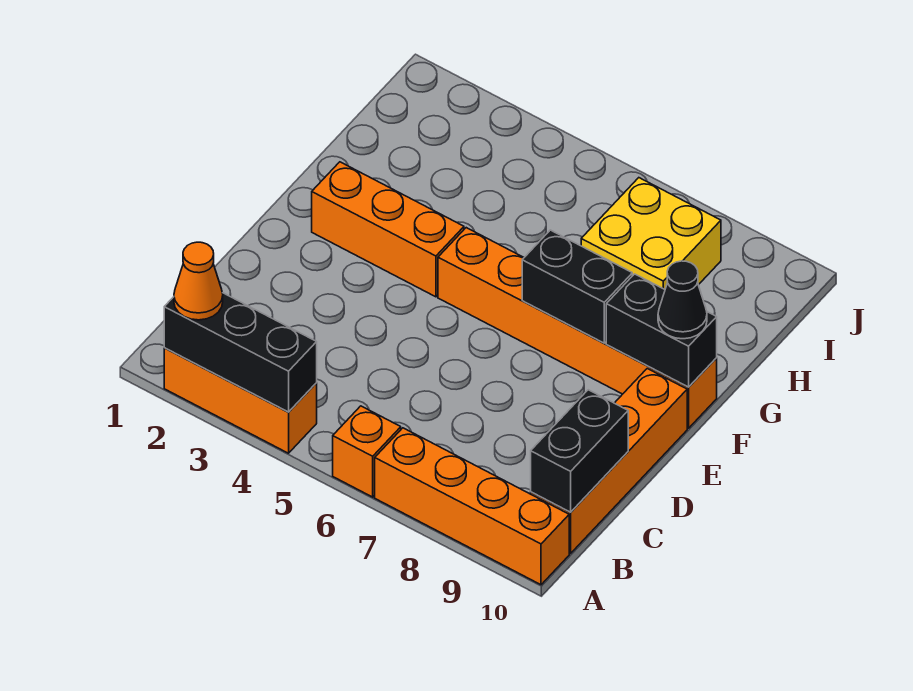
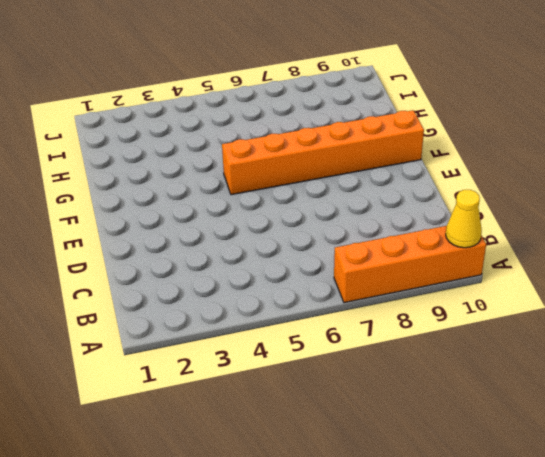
yellow cone A10 level 2 -> none
none -> orange brick A2:A4 level 1
none -> orange brick A6 level 1
none -> orange brick B10:E10 level 1

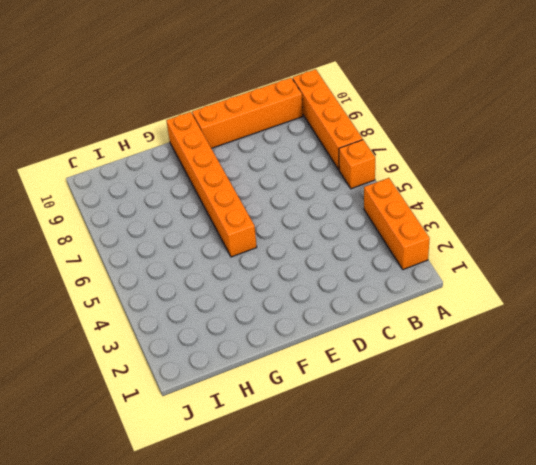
none -> orange brick F2:F4 level 1
none -> yellow brick H7:I8 level 1
none -> black brick A2:A4 level 2

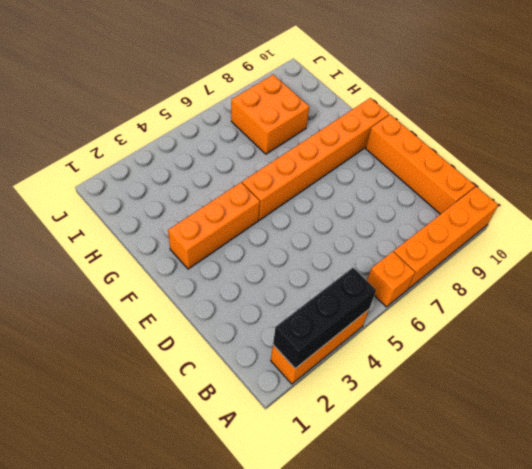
orange brick H7:I8 level 1 -> yellow brick H7:I8 level 1
none -> black brick B10:C10 level 2
none -> black brick F7:F8 level 2
none -> black brick F9:F10 level 2

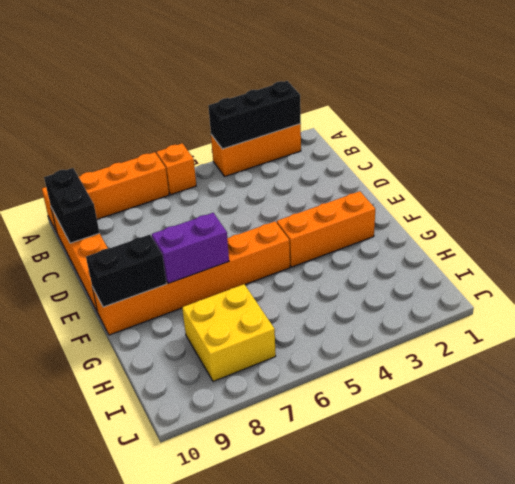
purple brick F7:F8 level 2 -> black brick F7:F8 level 2
none -> orange cone A2 level 3
none -> black cone F10 level 3

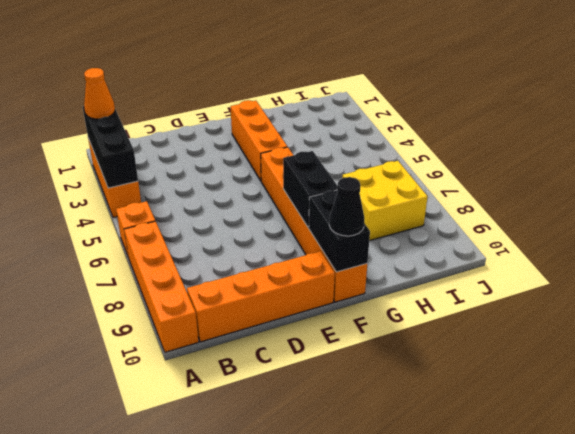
none -> black brick B10:C10 level 2

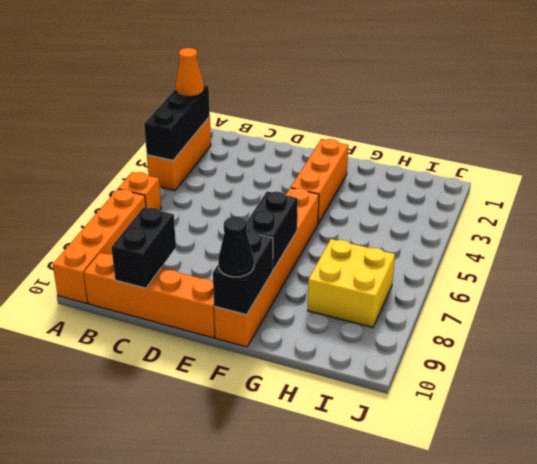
black brick C9:C10 level 2 -> black brick B10:C10 level 2

